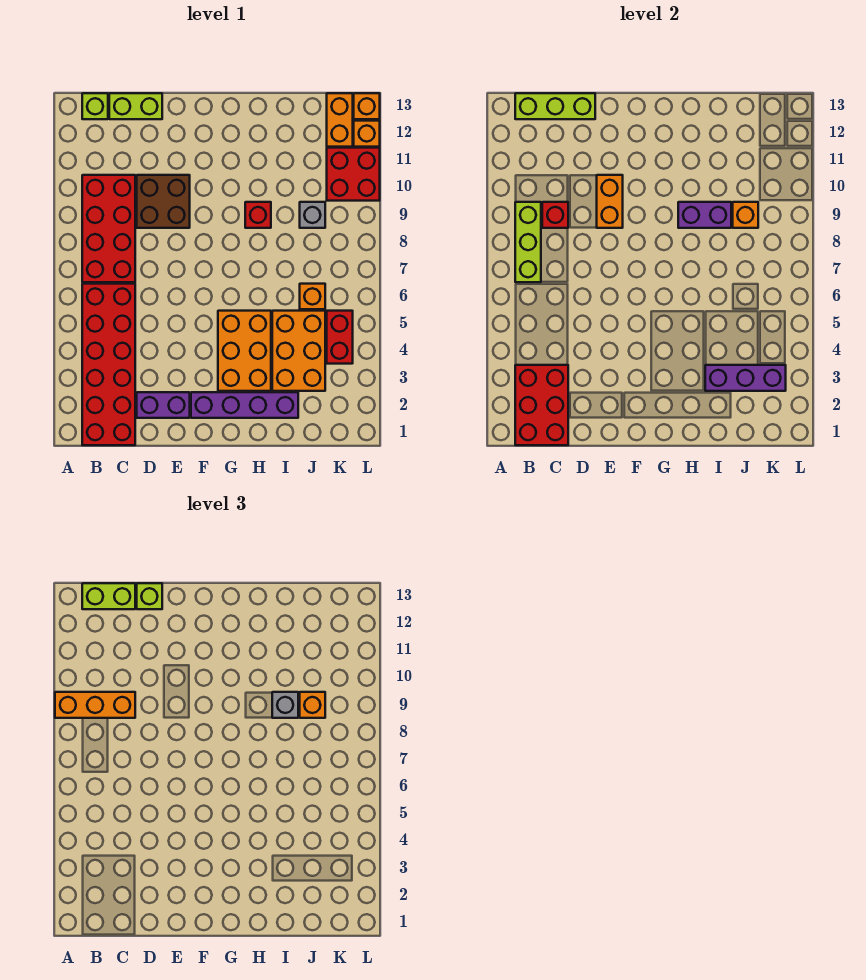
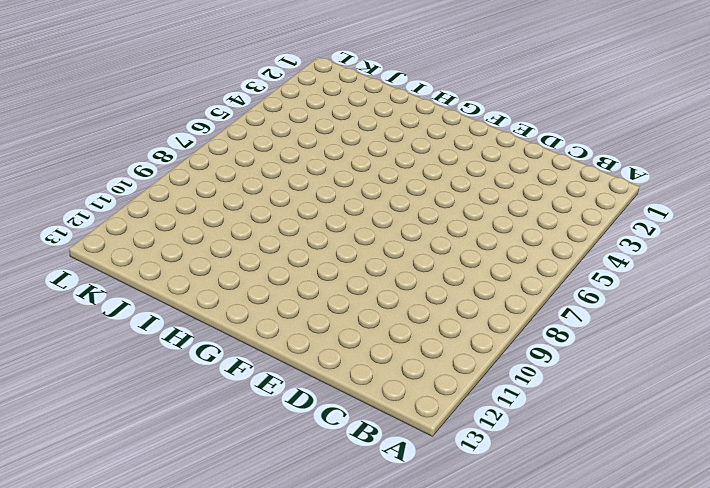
none -> red brick B1:C6 level 1
none -> red brick B7:C10 level 1
none -> lime brick B13 level 1
none -> lime brick C13:D13 level 1

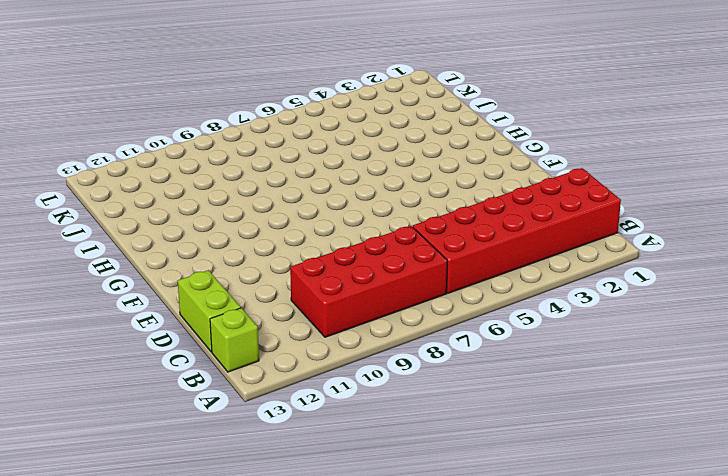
none -> purple brick D2:E2 level 1
none -> brown brick D9:E10 level 1
none -> purple brick F2:I2 level 1
none -> orange brick G3:H5 level 1

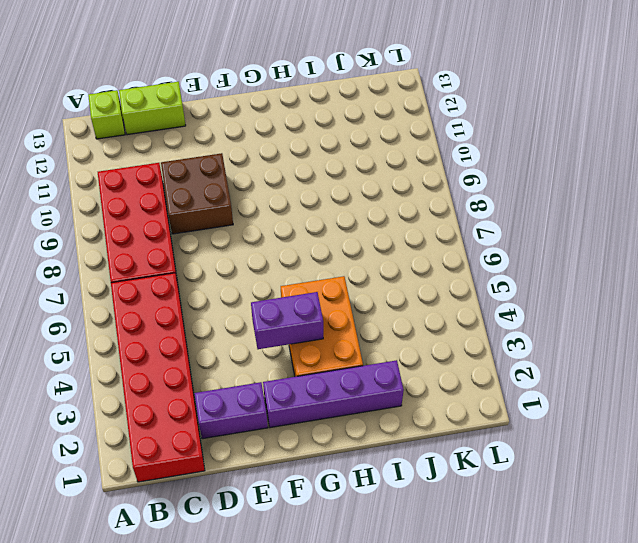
purple brick F4:G4 level 2 -> purple brick H9:I9 level 2
none -> red brick H9 level 1
none -> orange brick I3:J5 level 1
none -> orange brick J6 level 1
none -> grey brick J9 level 1

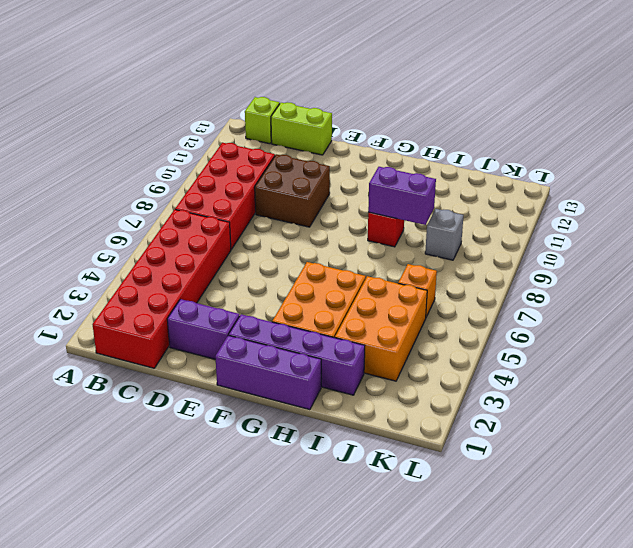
purple brick F1:H1 level 1 -> purple brick I3:K3 level 2
none -> red brick K4:K5 level 1
none -> red brick K10:L11 level 1
none -> orange brick K12:K13 level 1
none -> orange brick L12 level 1

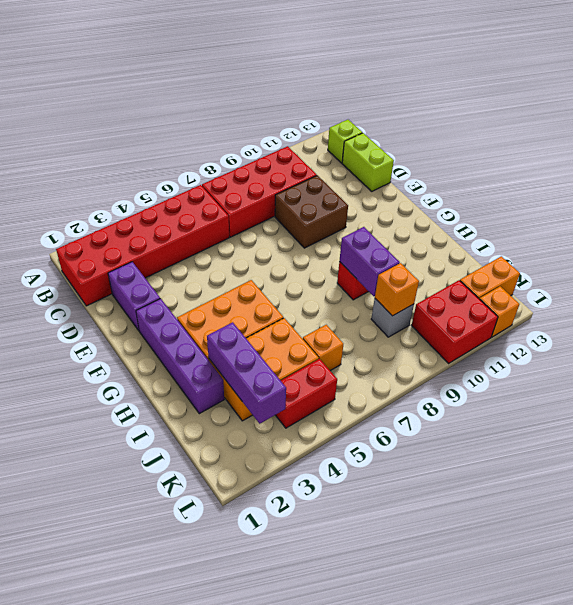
none -> orange brick L13 level 1
none -> red brick B1:C3 level 2
none -> lime brick B7:B9 level 2
none -> lime brick B13:D13 level 2

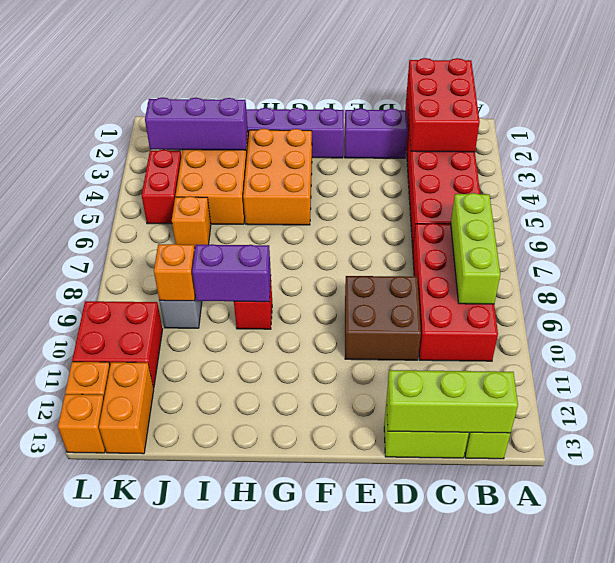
none -> red brick C9 level 2
none -> orange brick E9:E10 level 2
none -> orange brick A9:C9 level 3
none -> lime brick B13:C13 level 3

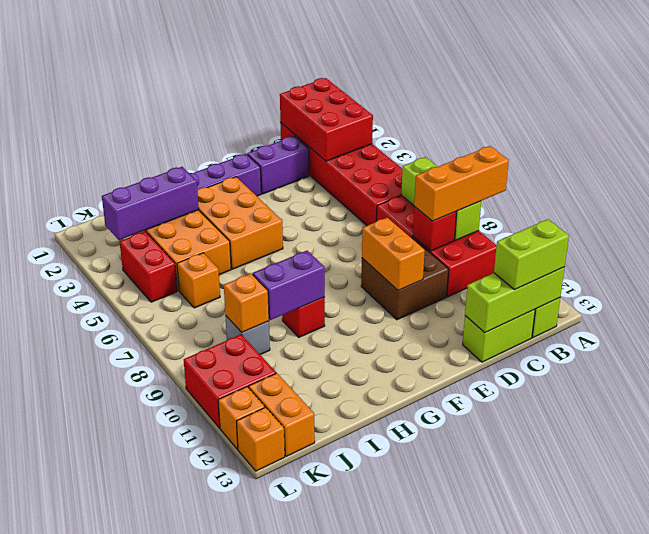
none -> lime brick D13 level 3
none -> grey brick I9 level 3
none -> orange brick J9 level 3

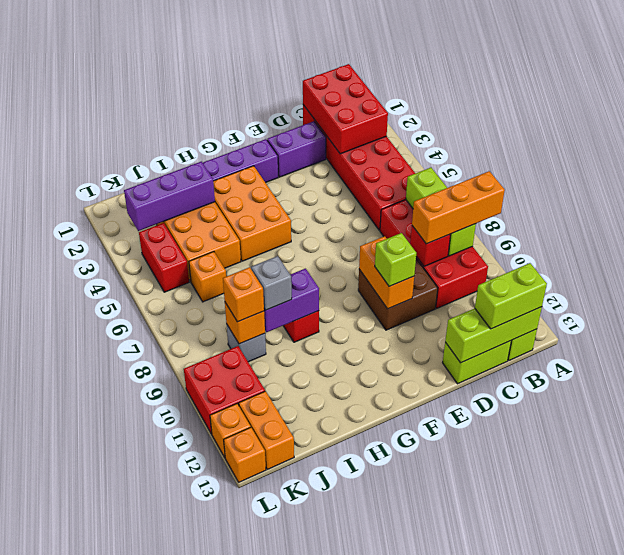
lime brick E10 level 3 -> lime brick D13 level 3

